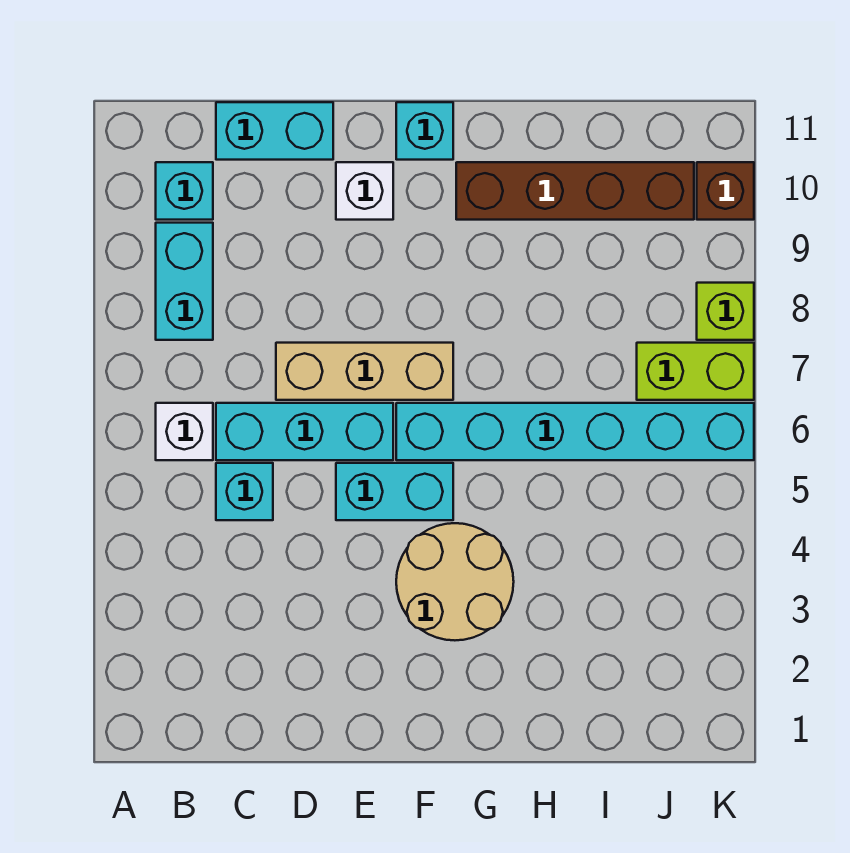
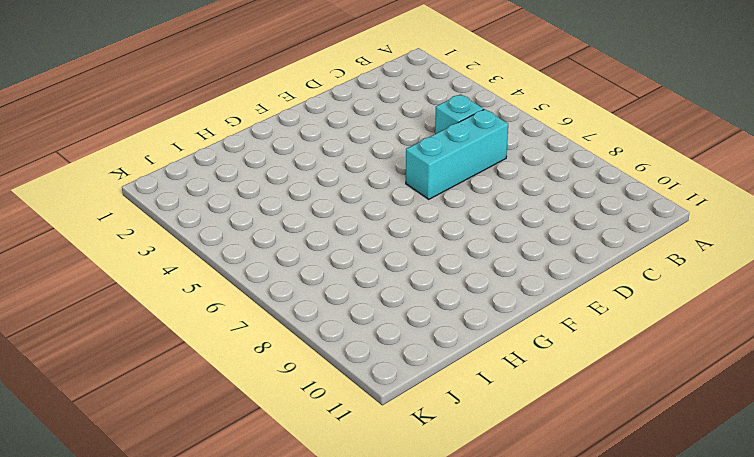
none -> white brick B6 level 1
none -> cyan brick B8:B9 level 1
none -> cyan brick B10 level 1

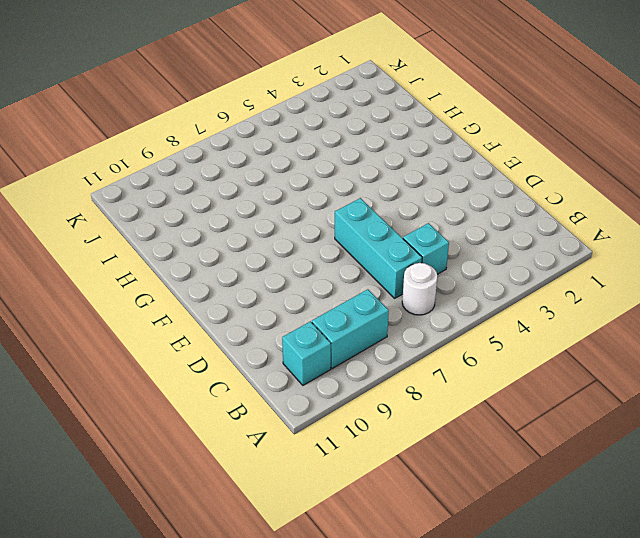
white round brick B6 level 1 -> white brick B6 level 1
none -> cyan brick C11:D11 level 1
none -> tan brick D7:F7 level 1
none -> cyan brick E5:F5 level 1

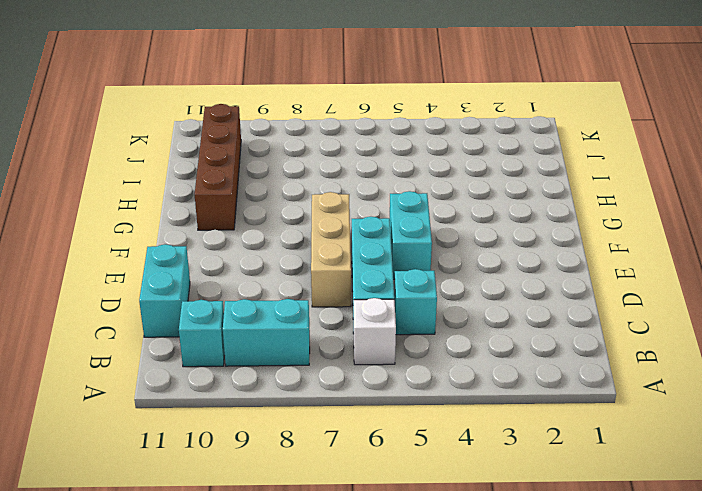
none -> white brick E10 level 1
none -> tan round brick F3:G4 level 1
none -> cyan brick F6:K6 level 1

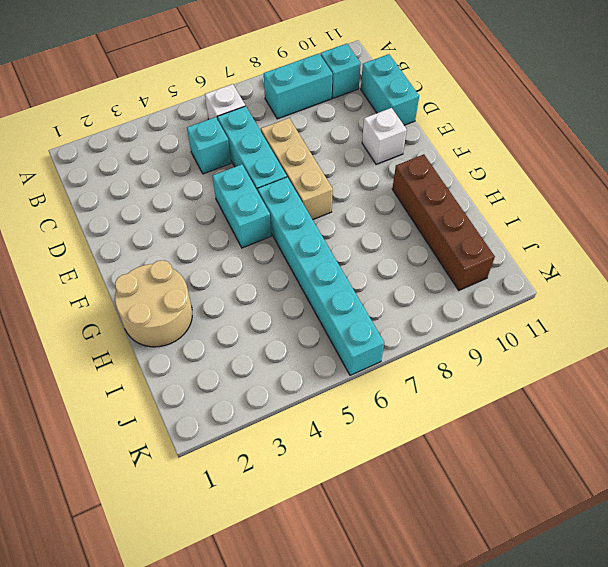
tan round brick G1:H2 level 1 -> tan round brick F3:G4 level 1
none -> cyan brick F11 level 1
none -> lime brick J7:K7 level 1
none -> lime brick K8 level 1

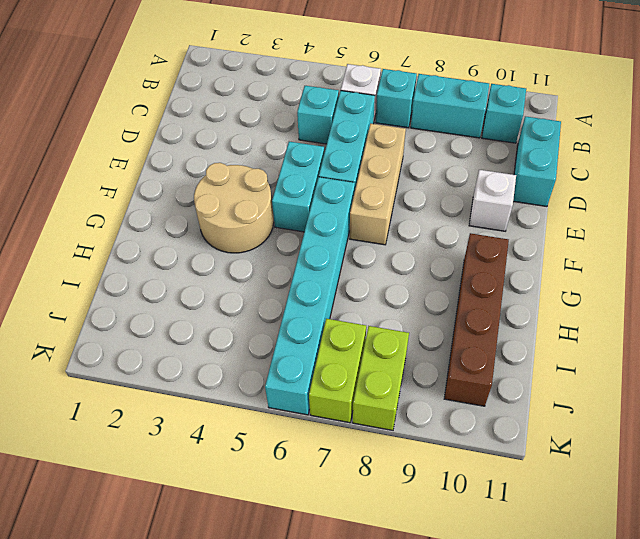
cyan brick B7 level 1 -> cyan brick F11 level 1
lime brick J8:K8 level 1 -> lime brick K8 level 1
none -> brown brick K10 level 1

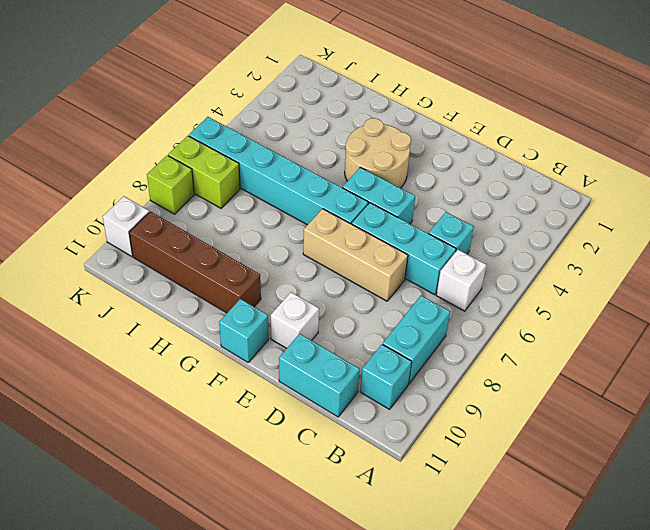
white brick K10 level 1 -> brown brick K10 level 1

